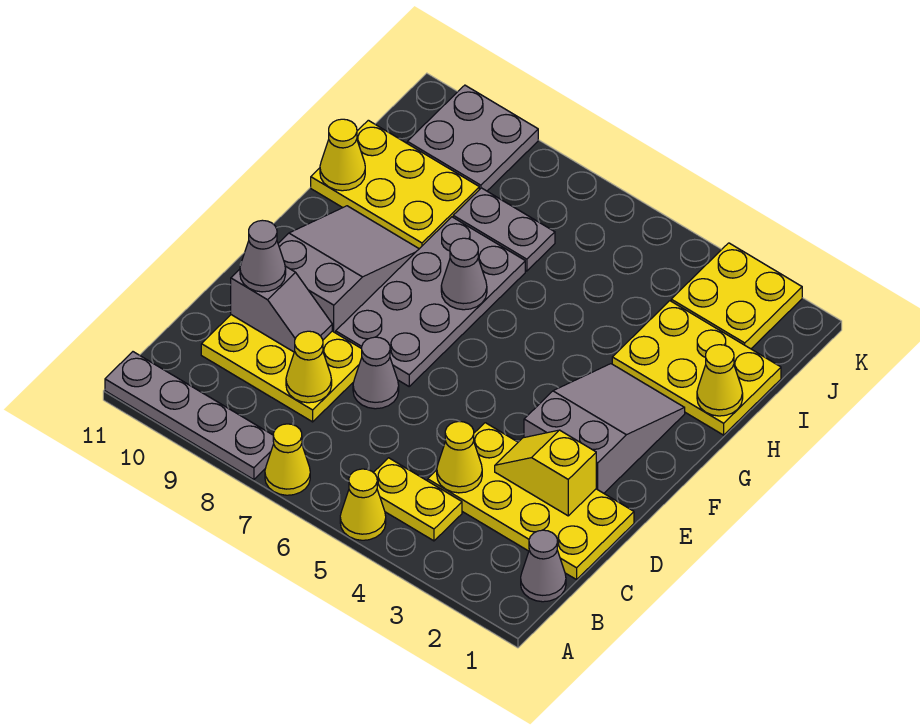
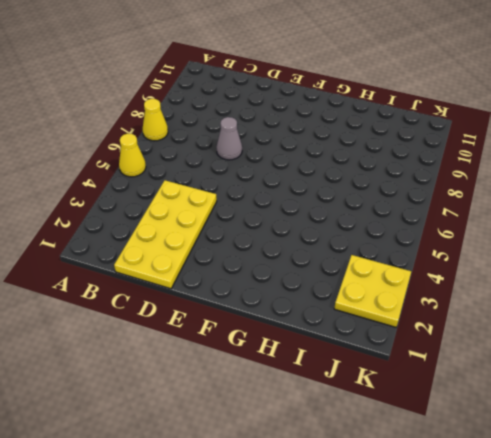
none -> grey plate A8:A11 level 1
none -> grey cone B1 level 1
none -> yellow plate B4:B5 level 1

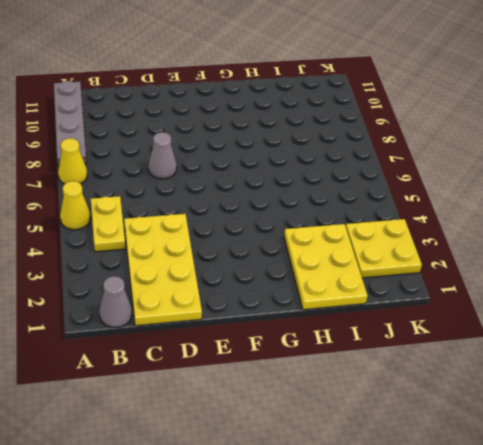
none -> yellow plate C8:D10 level 1
none -> grey slope E2:G3 level 1 top E
none -> grey plate E7:H8 level 1

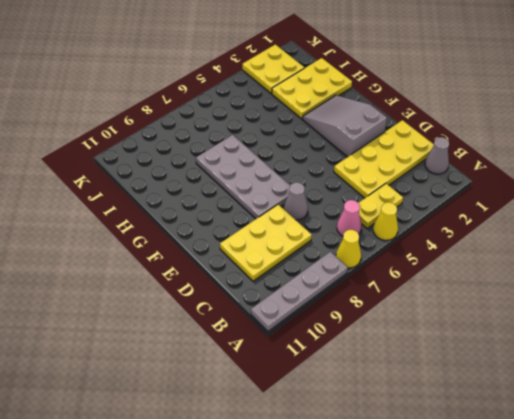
pink cone B6 level 1 -> none
none -> grey slope E9:G10 level 1 top E
none -> yellow plate H9:I11 level 1
none -> grey plate I7:I8 level 1

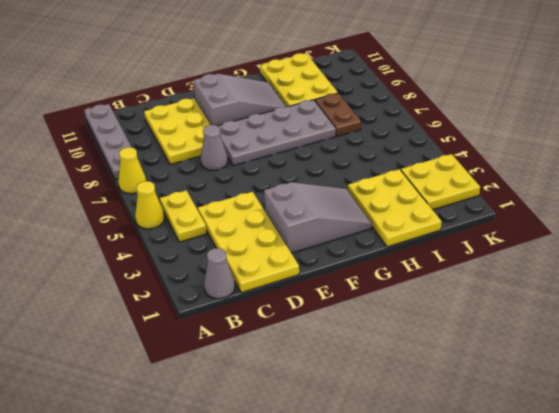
brown plate I7:I8 level 1 -> grey plate I7:I8 level 1
none -> grey plate J9:K10 level 1
none -> yellow cone C4 level 2
none -> yellow cone C8 level 2

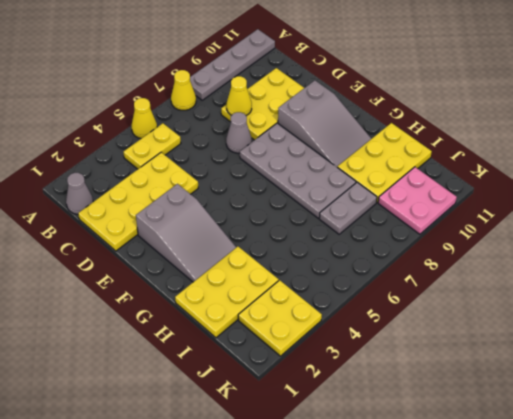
pink plate J9:K10 level 1 -> grey plate J9:K10 level 1
none -> yellow cone C4 level 2
none -> yellow slope D2:D3 level 2 top 2
none -> grey slope D9:D10 level 2 top 10

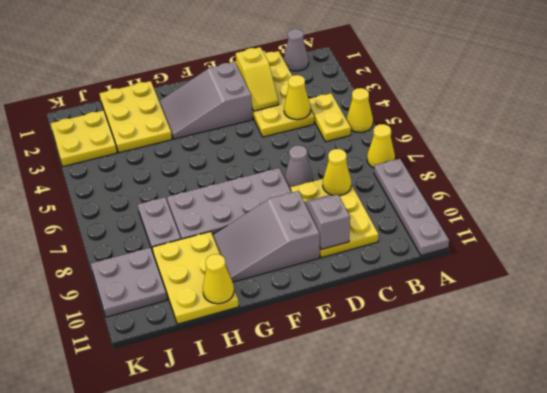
none -> grey cone G7 level 2
none -> yellow cone H1 level 2
none -> grey cone D10 level 3

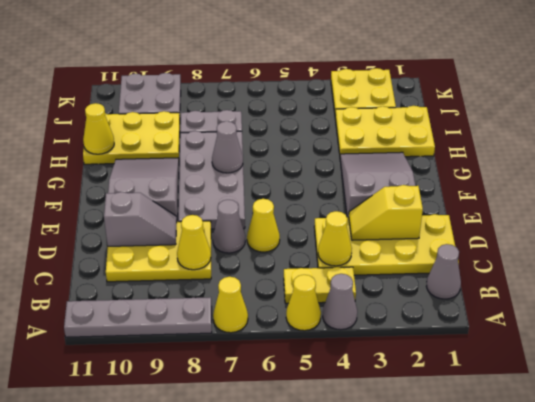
grey cone A4 level 1 -> grey cone D10 level 3
yellow cone D6 level 1 -> yellow cone H1 level 2

